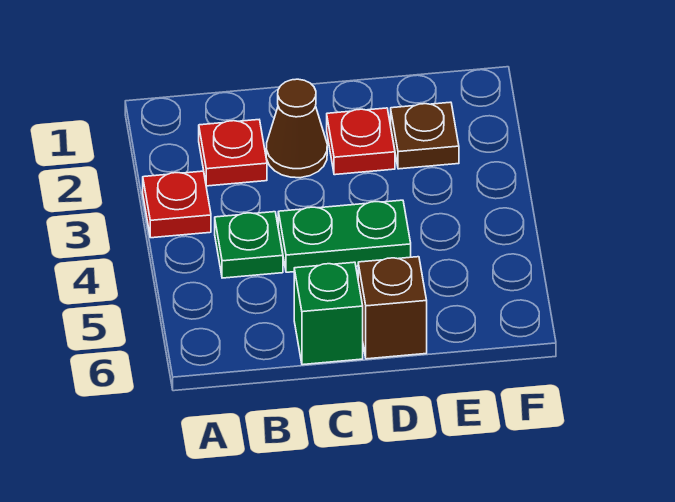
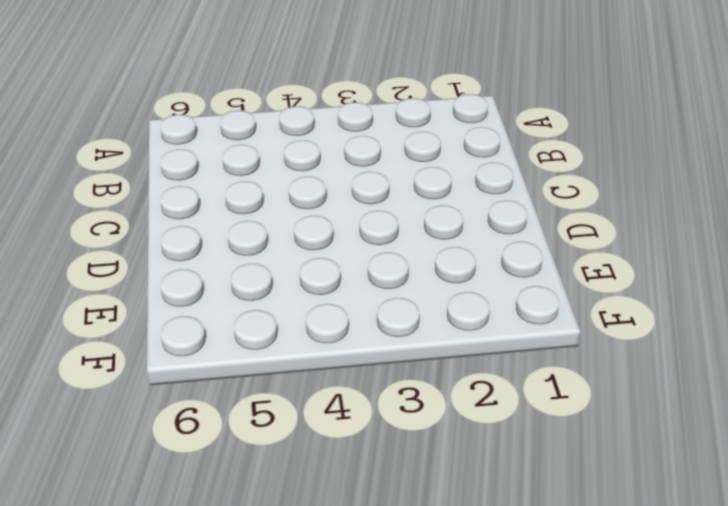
none -> red plate A3 level 1
none -> red plate B2 level 1

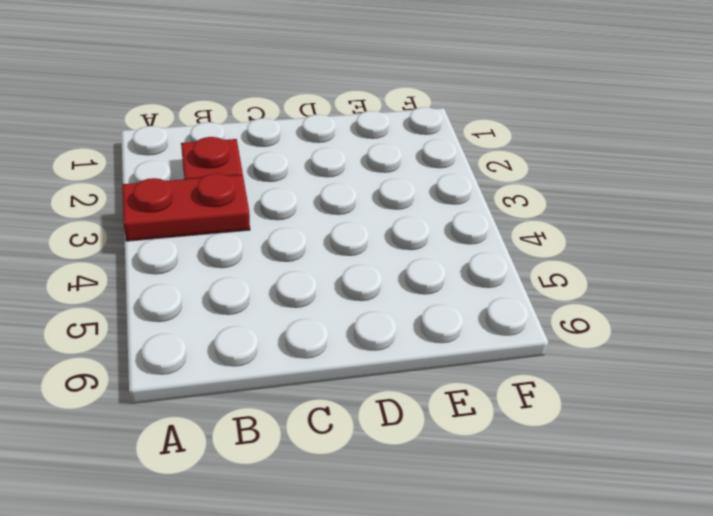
red plate A3:B3 level 1 -> red plate A3 level 1
none -> green plate B4 level 1
none -> brown cone C2 level 1

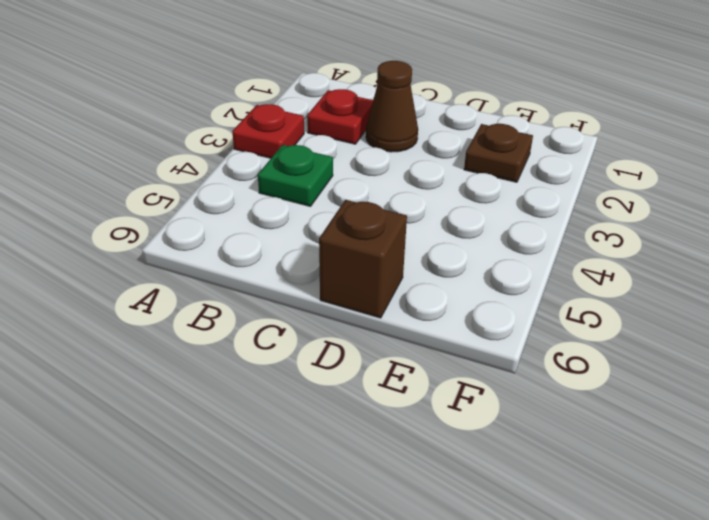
none -> green plate C4:D4 level 1
none -> green brick C6 level 1

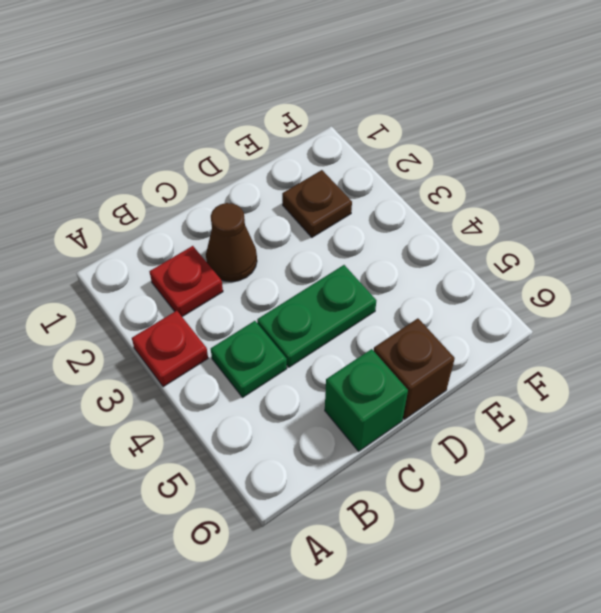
none -> red plate D2 level 1

